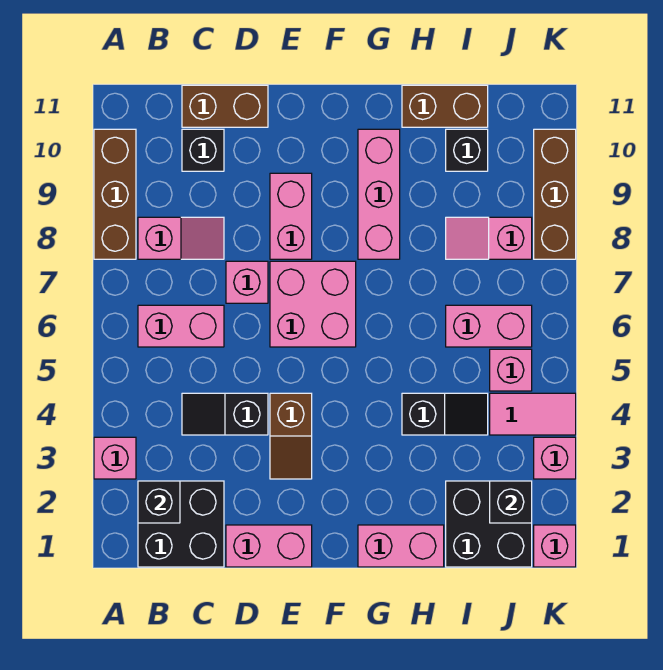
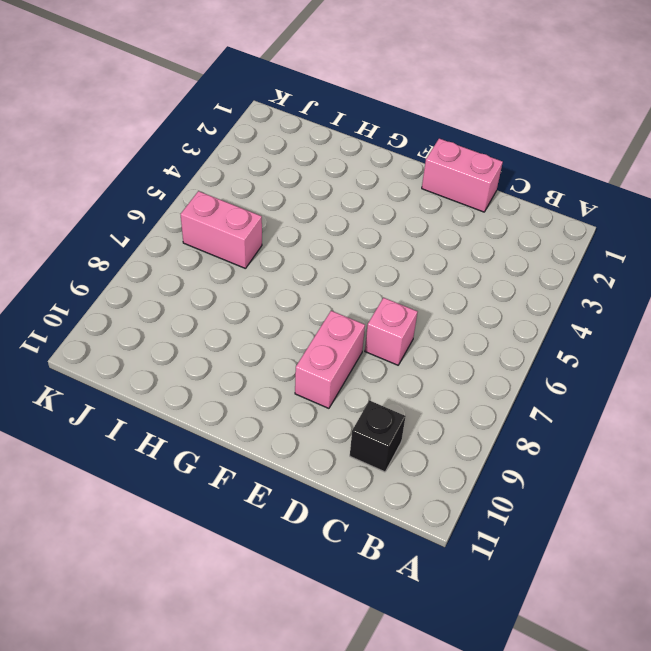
none -> pink brick A3 level 1
none -> brown brick A8:A10 level 1
none -> black brick B1:C2 level 1

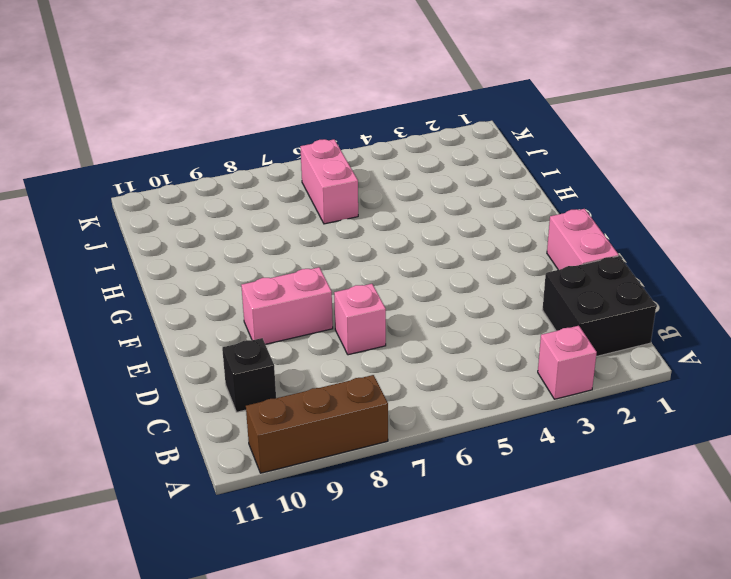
none -> pink brick B6:C6 level 1
none -> pink slope B8:C8 level 1 top B
none -> black slope C4:D4 level 1 top D

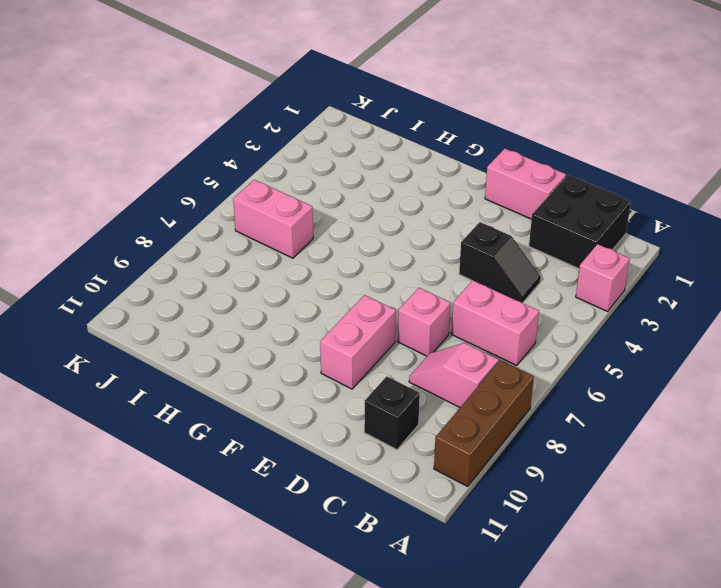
none -> brown brick C11:D11 level 1
none -> brown slope E3:E4 level 1 top 4
none -> pink brick E6:F7 level 1

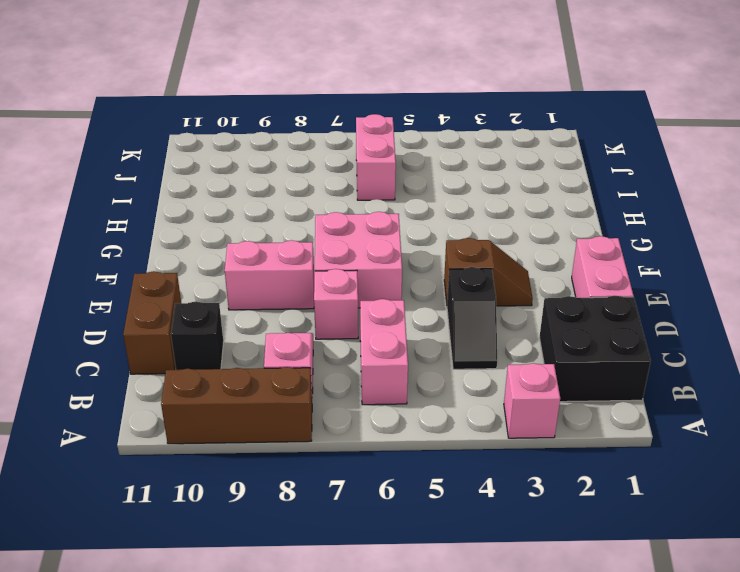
none -> pink brick G1:H1 level 1
none -> pink brick G8:G10 level 1
none -> black slope H4:I4 level 1 top H

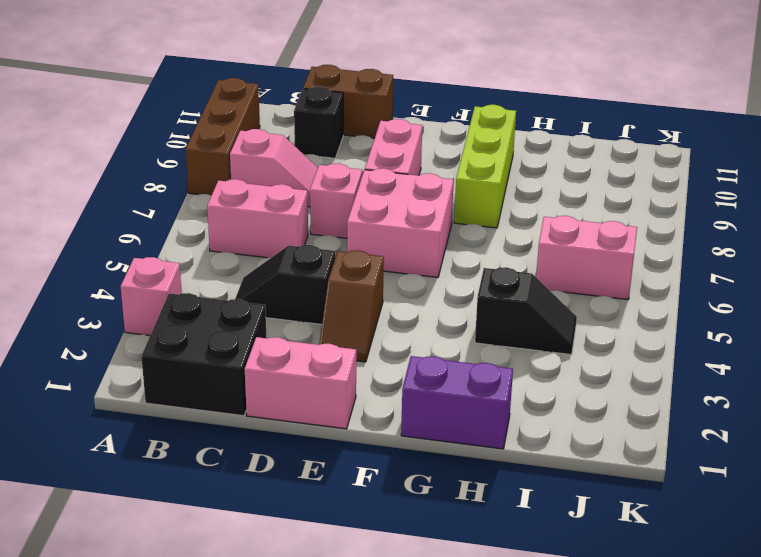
purple brick G1:H1 level 1 -> pink brick G1:H1 level 1
lime brick G8:G10 level 1 -> pink brick G8:G10 level 1
none -> brown brick H11:I11 level 1
none -> black brick I1:J2 level 1
none -> pink slope I8:J8 level 1 top J

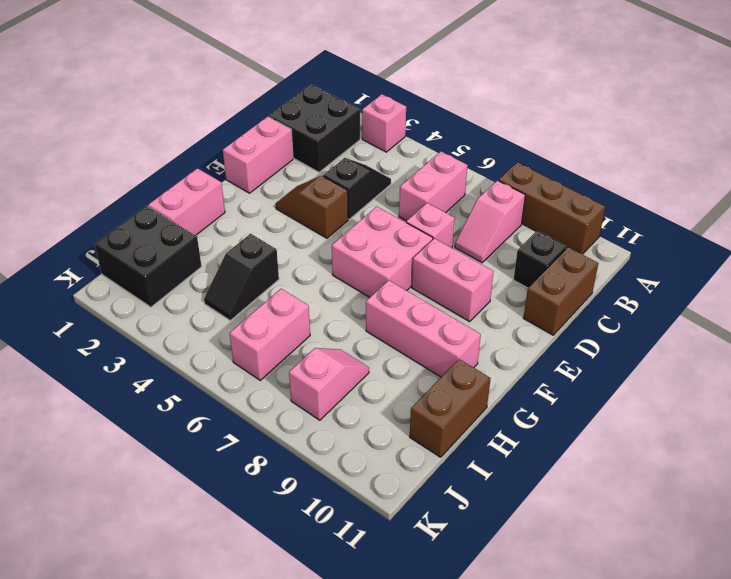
none -> black brick I10 level 1
none -> pink tile J4:K4 level 1
none -> pink brick J5 level 1

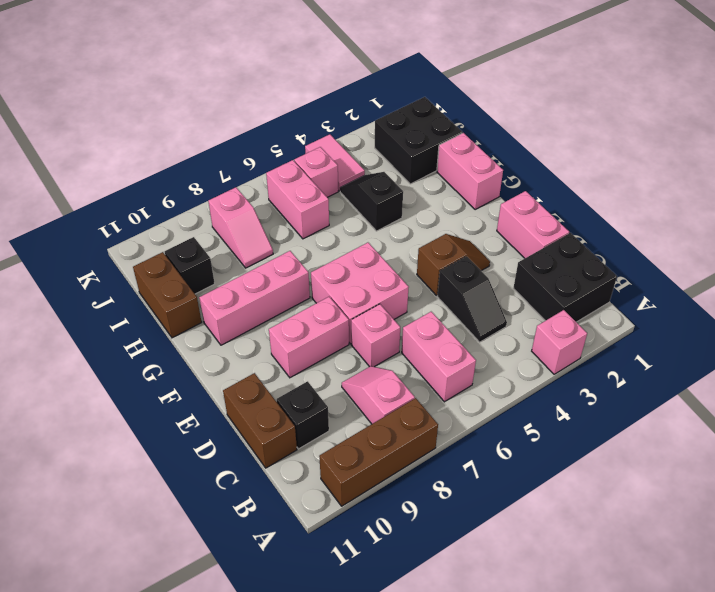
none -> pink brick K1 level 1
none -> pink brick K3 level 1
none -> brown brick K8:K10 level 1

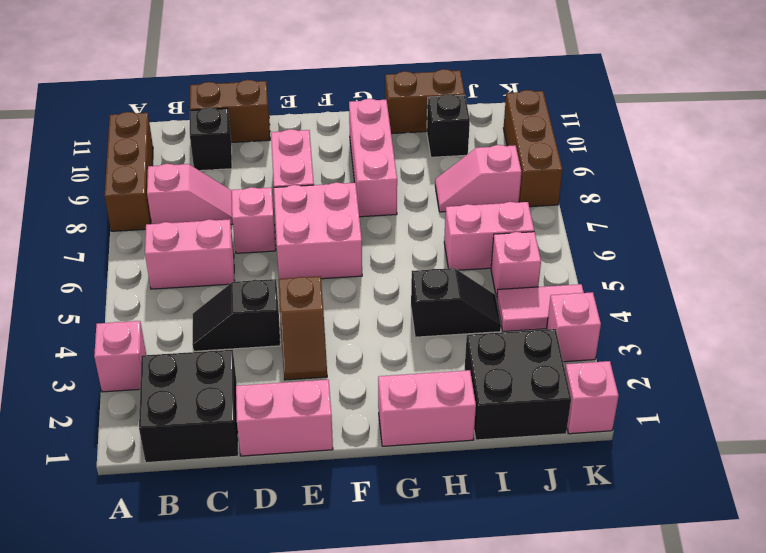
none -> black brick B2 level 2
none -> black brick J2 level 2

